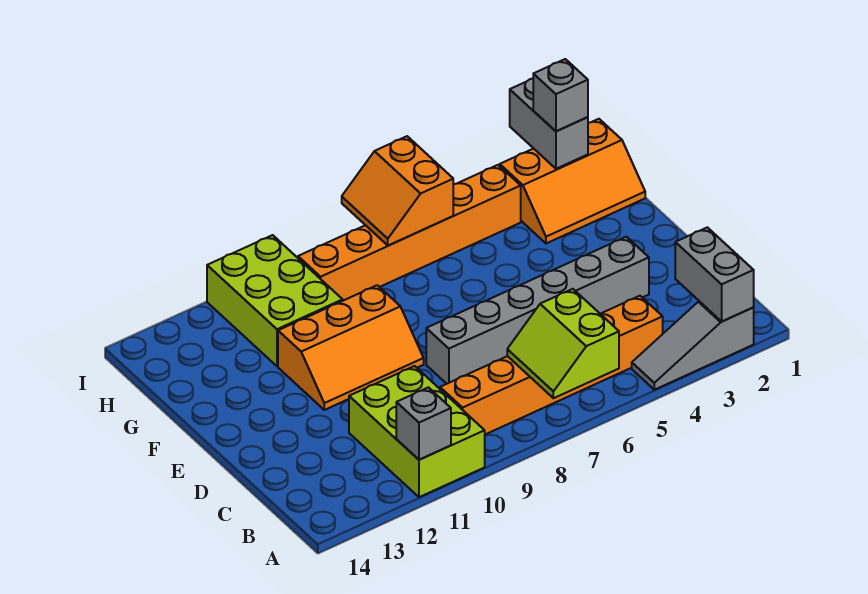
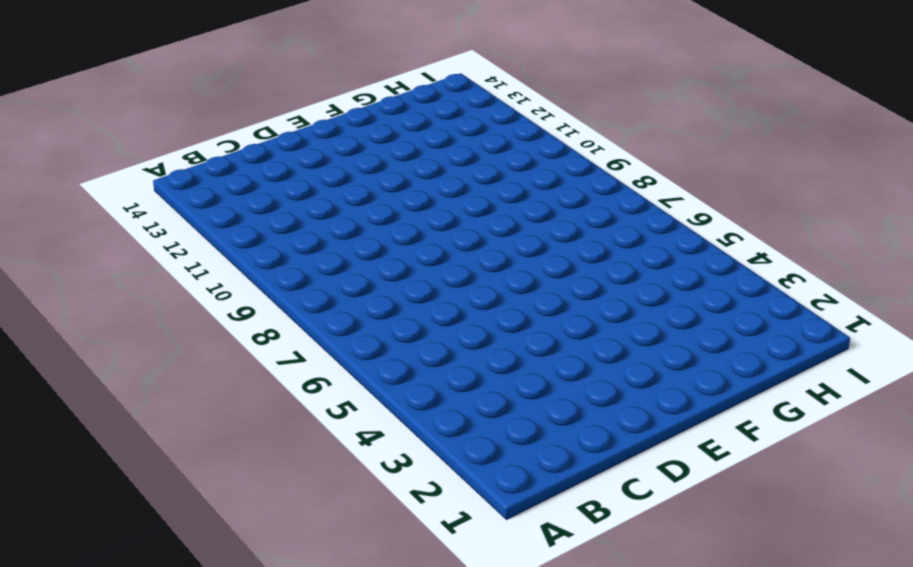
none -> grey slope A2:A4 level 1 top 2
none -> lime brick A10:C11 level 1
none -> orange brick B4:B9 level 1

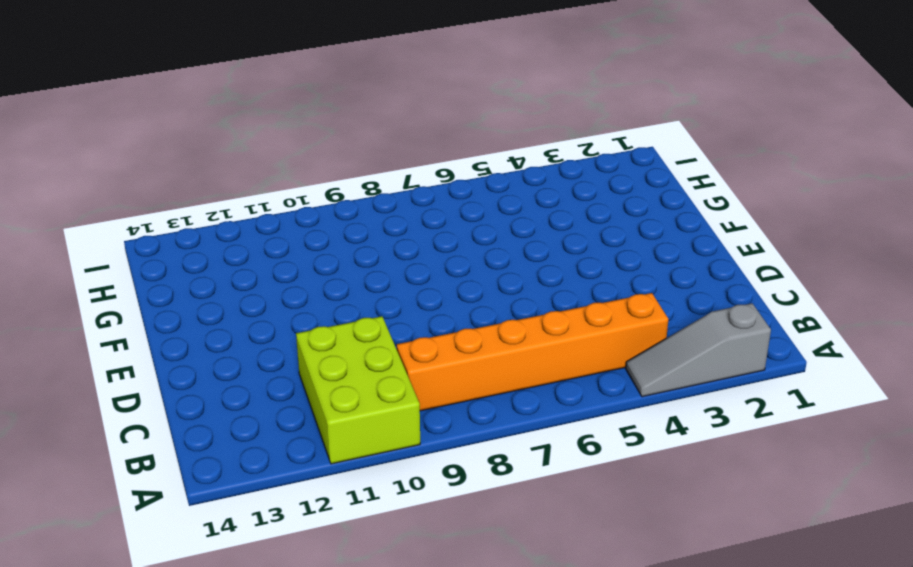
none -> grey brick D3:D8 level 1
none -> orange slope E9:F11 level 1 top F
none -> orange slope G1:H3 level 1 top H

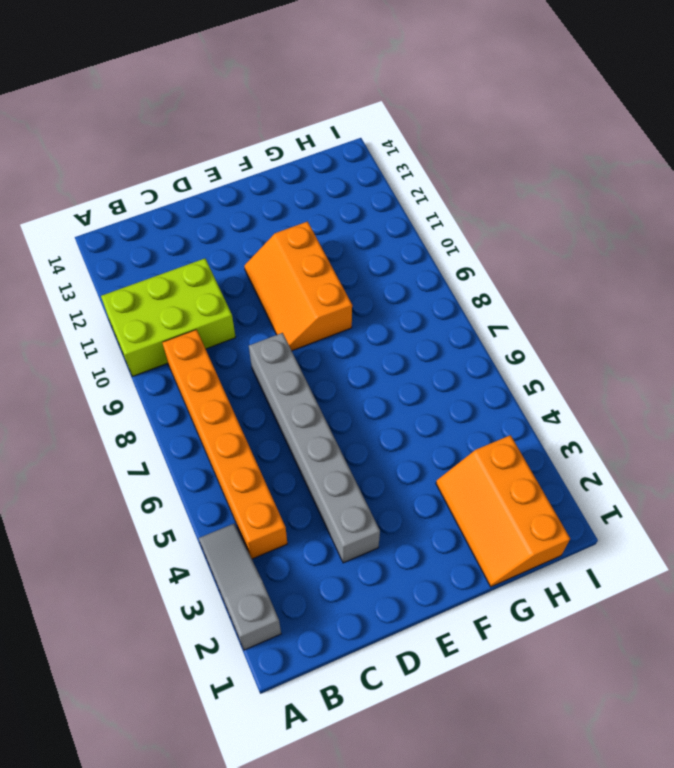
none -> lime brick G10:I11 level 1
none -> orange brick H4:H9 level 1
none -> grey brick A2:B2 level 2

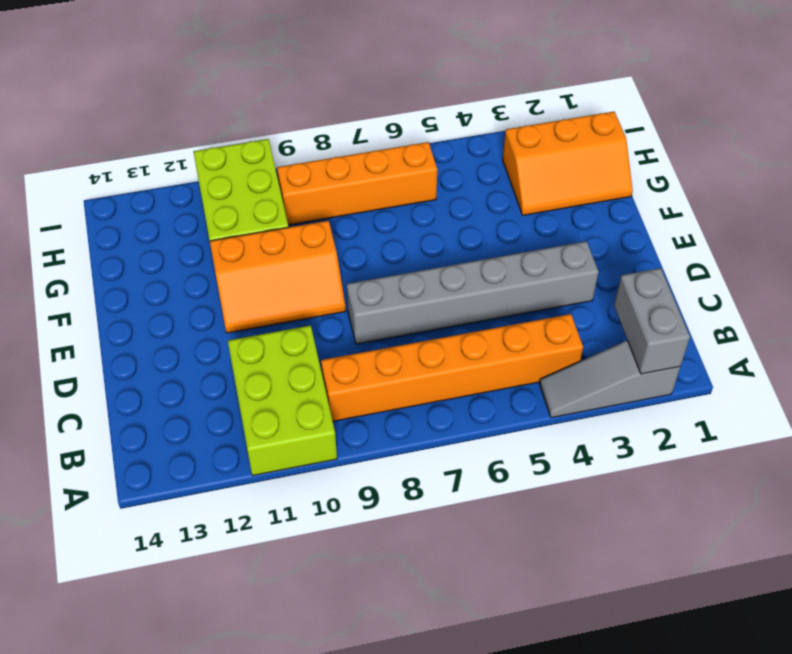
orange brick H6:H9 level 1 -> orange brick H4:H9 level 1
none -> lime slope A6:B7 level 2 top 6
none -> grey brick A11 level 2
none -> grey brick H2:I2 level 2

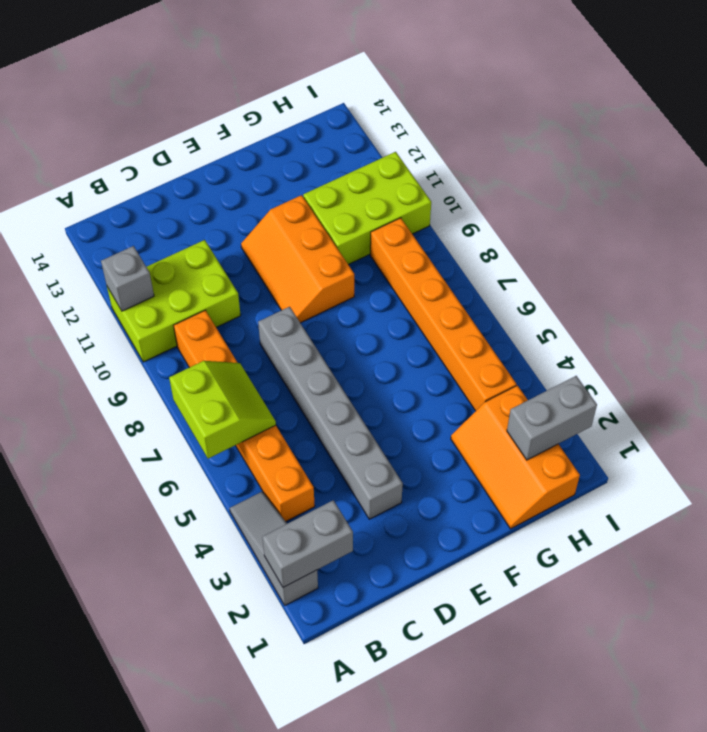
lime slope A6:B7 level 2 top A -> lime slope A6:B7 level 2 top 6
none -> orange slope H6:I7 level 2 top 6
none -> grey brick H2 level 3

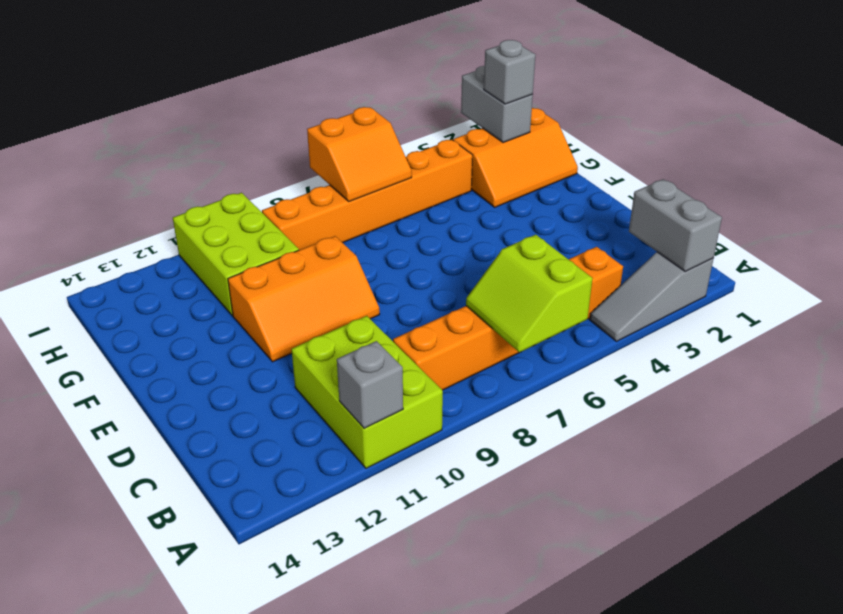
orange slope H6:I7 level 2 top I -> orange slope H6:I7 level 2 top 6
none -> grey brick D3:D8 level 1

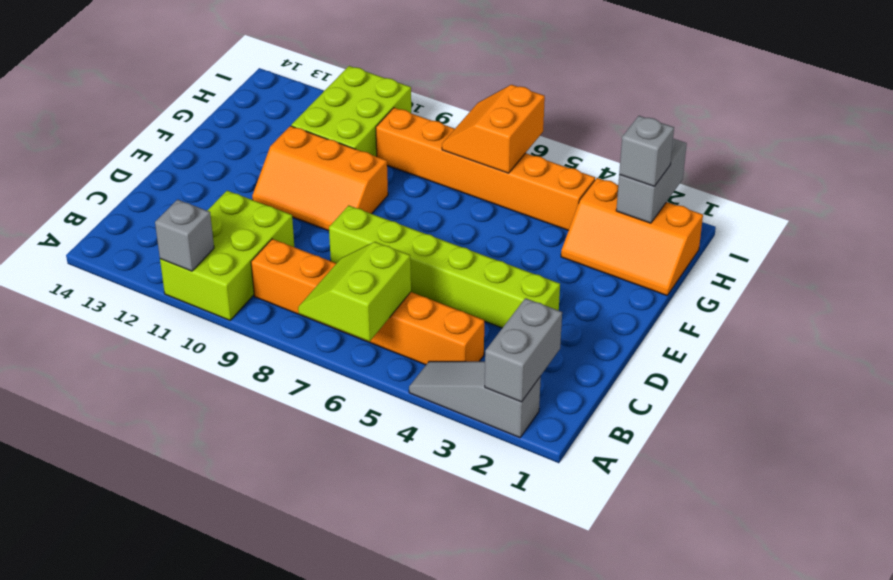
lime brick D3:D8 level 1 -> grey brick D3:D8 level 1

